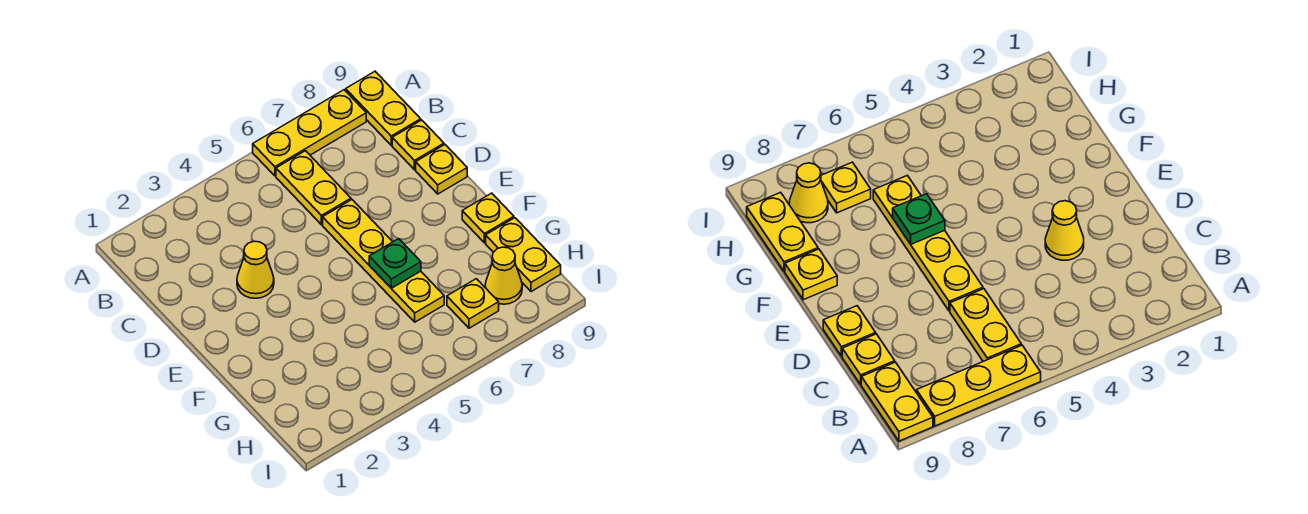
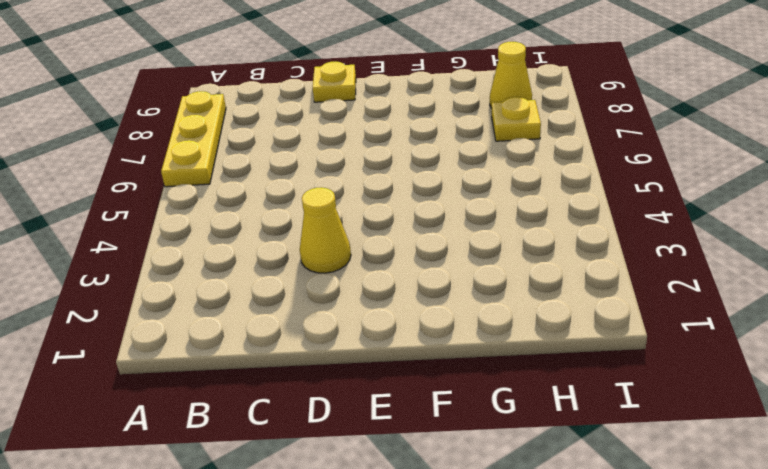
none -> yellow plate A9:B9 level 1
none -> yellow plate B6:C6 level 1
none -> yellow plate C9 level 1

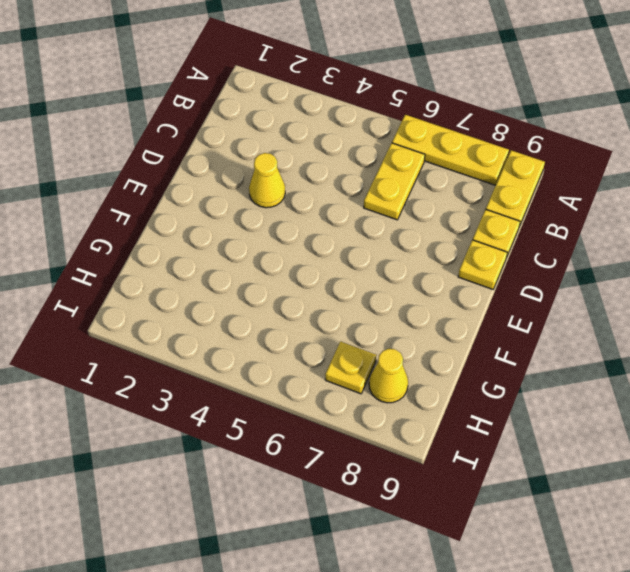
none -> yellow plate D6:G6 level 1
none -> yellow plate F9 level 1
none -> yellow plate G9:H9 level 1

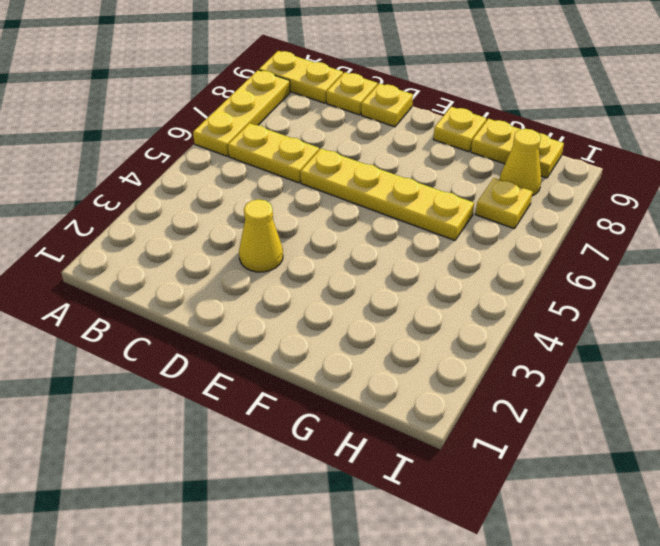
none -> green plate F6 level 2

